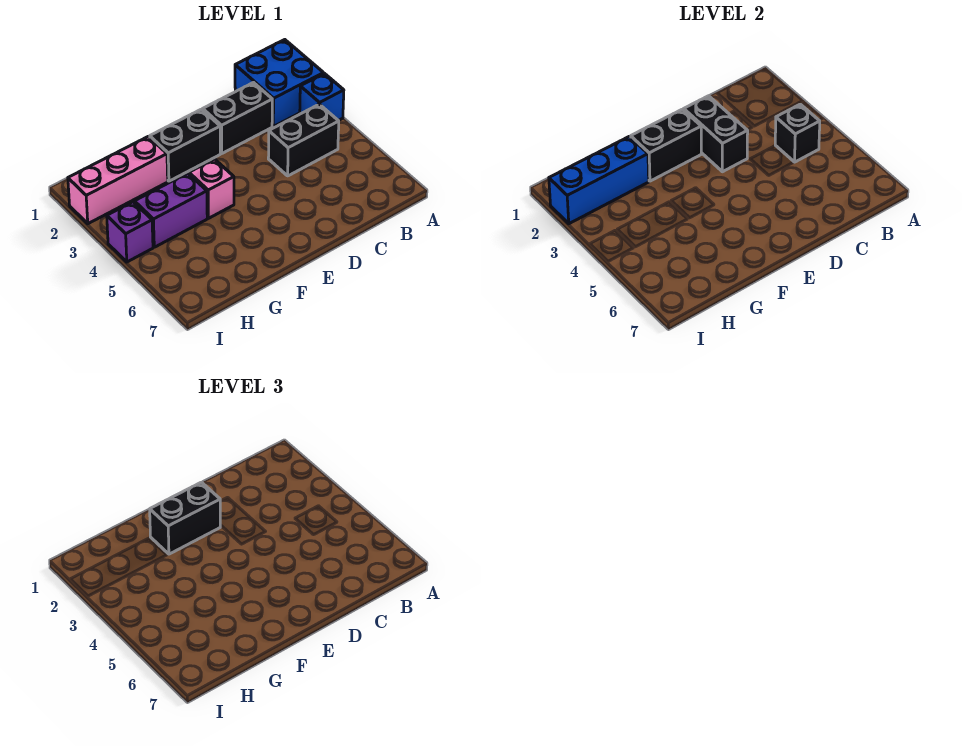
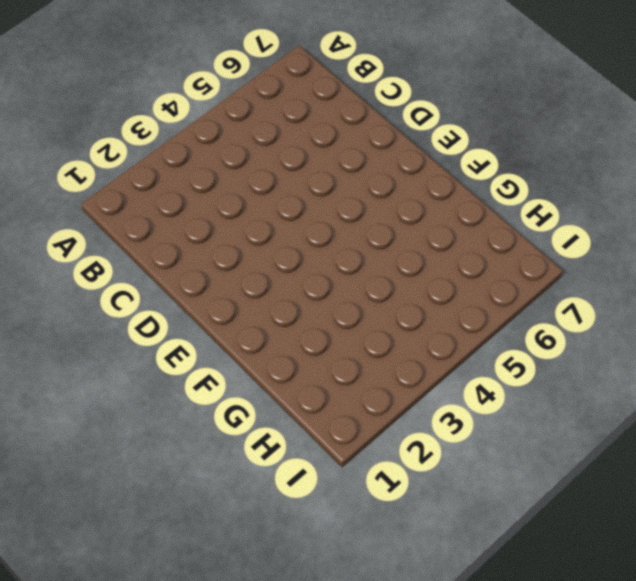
none -> blue brick A1:B2 level 1
none -> blue brick A3 level 1
none -> black brick B4:C4 level 1

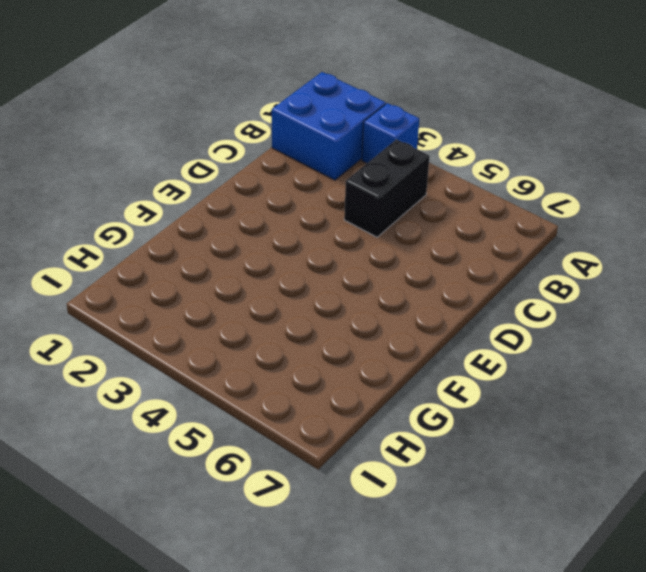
none -> black brick C2:D2 level 1
none -> black brick E2:F2 level 1
none -> pink brick F4 level 1

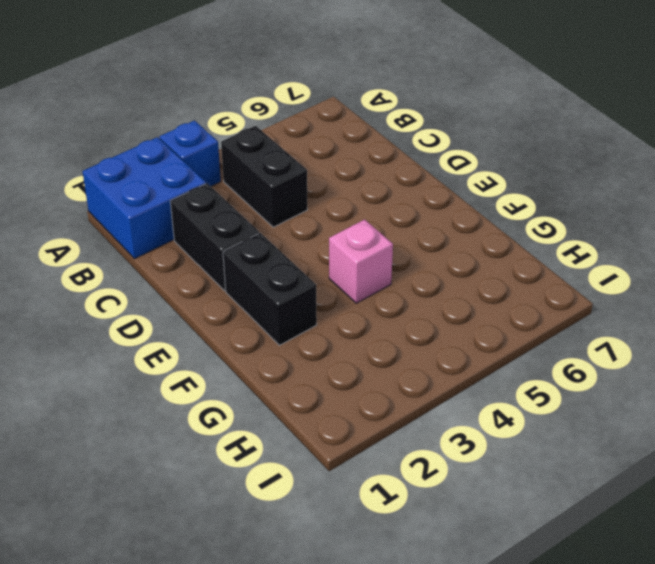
none -> pink brick G2:I2 level 1
none -> purple brick G4:H4 level 1
none -> purple brick I4 level 1

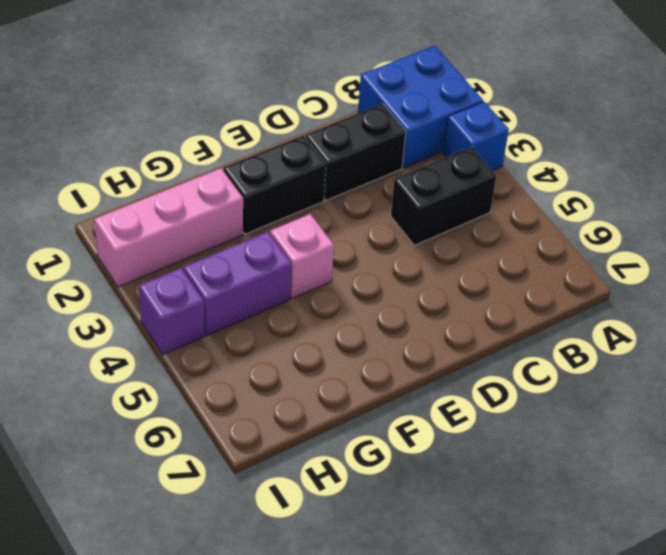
none -> black brick B4 level 2
none -> black brick D2:D3 level 2
none -> black brick E2:F2 level 2

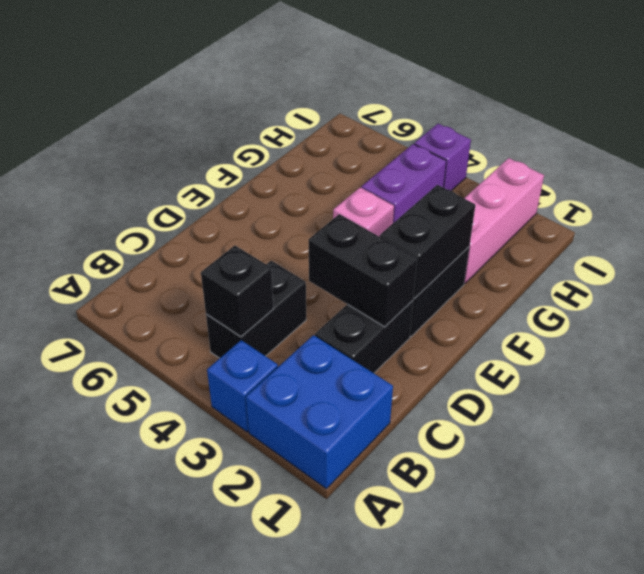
none -> blue brick G2:I2 level 2
none -> black brick E2:F2 level 3

